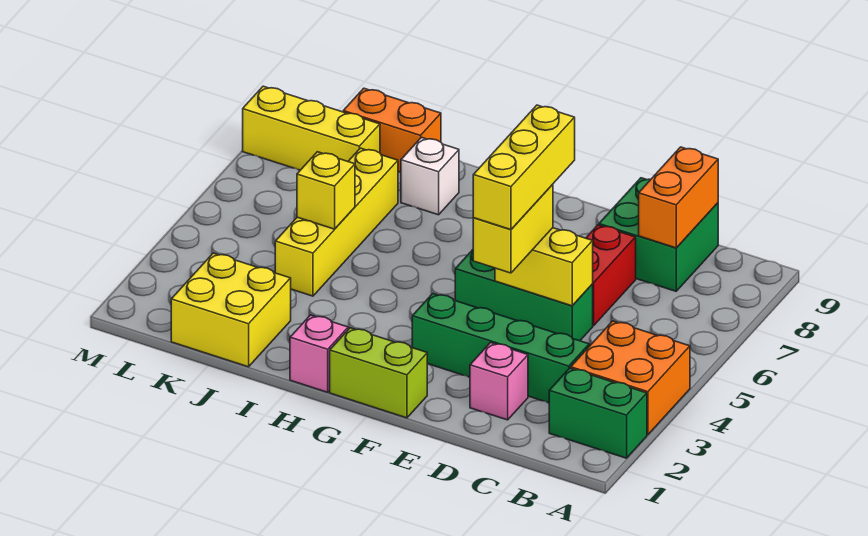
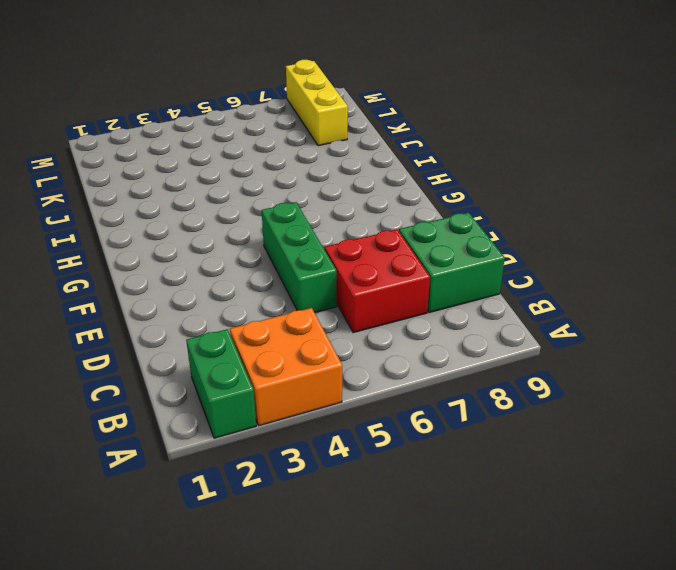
red brick C6:D7 level 1 -> red brick D6:D7 level 1
none -> green brick C3:F3 level 1
none -> pink brick D2 level 1
none -> lime brick F1:G1 level 1

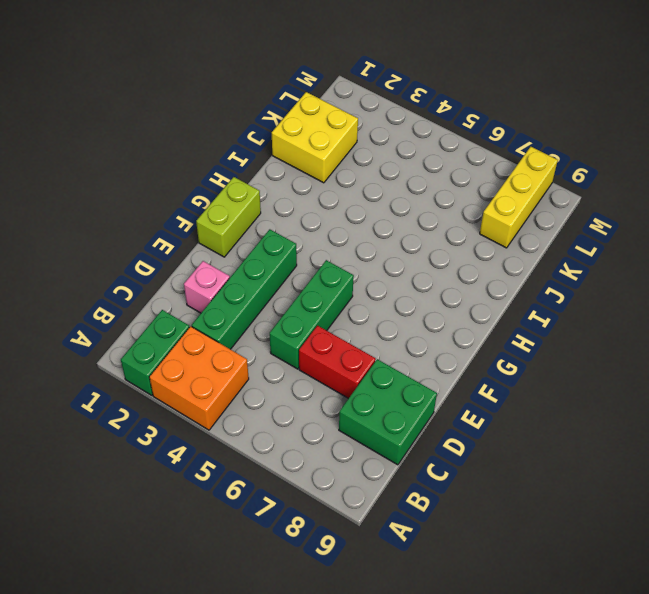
none -> pink brick H1 level 1
none -> white brick I8 level 1
none -> yellow brick J4:J7 level 1

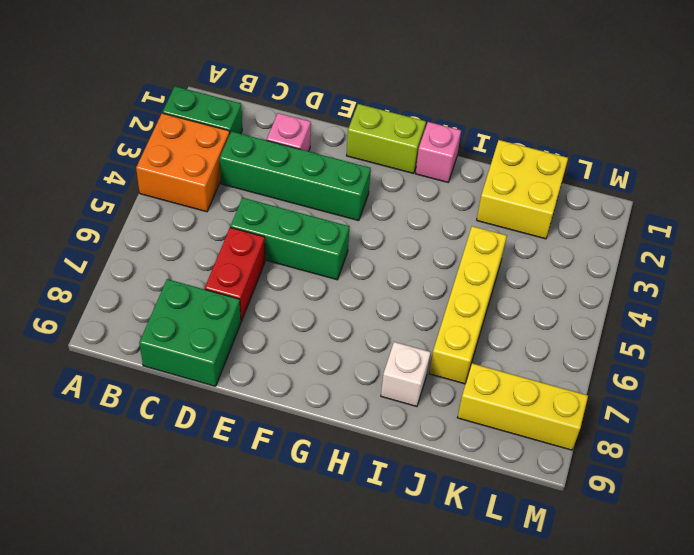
none -> orange brick J9:K9 level 1
none -> orange brick C8:C9 level 2
none -> yellow brick D5:E5 level 2

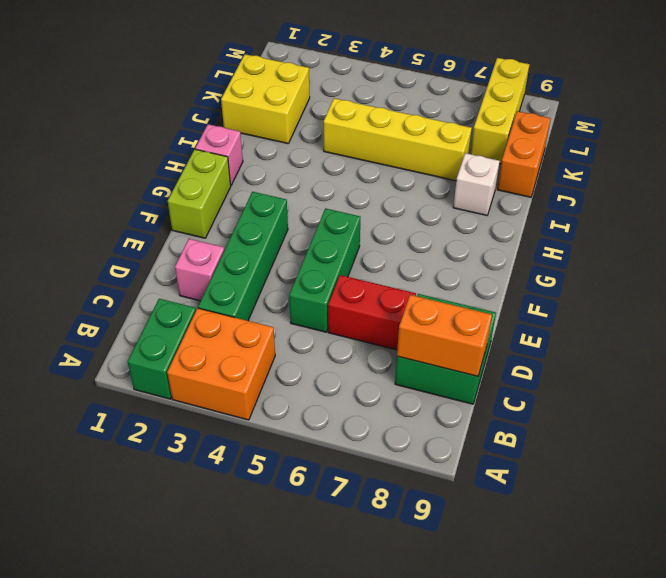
none -> yellow brick D5:E5 level 2
none -> yellow brick J5 level 2
none -> yellow brick E4:E5 level 3

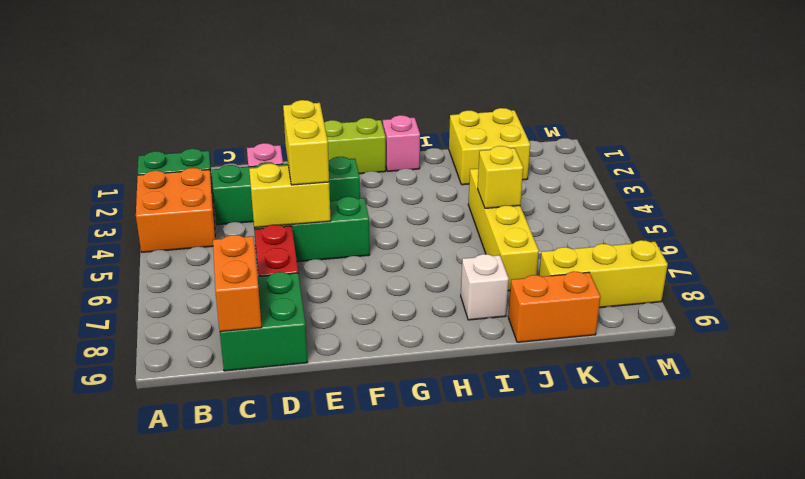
none -> yellow brick E4:E6 level 4

